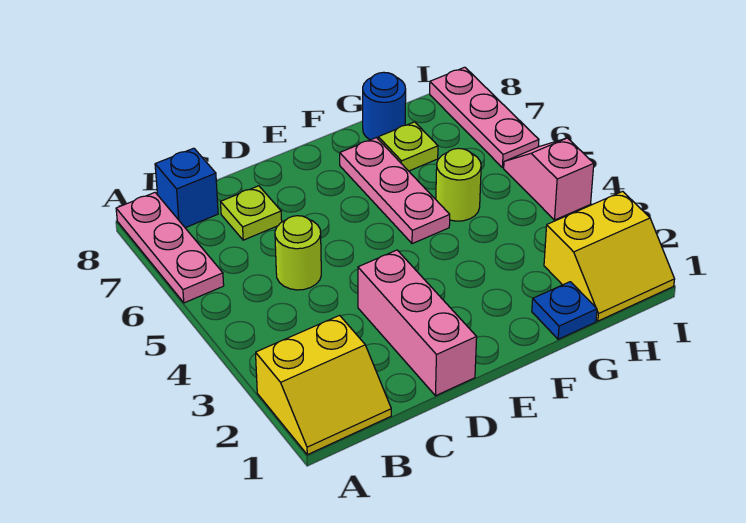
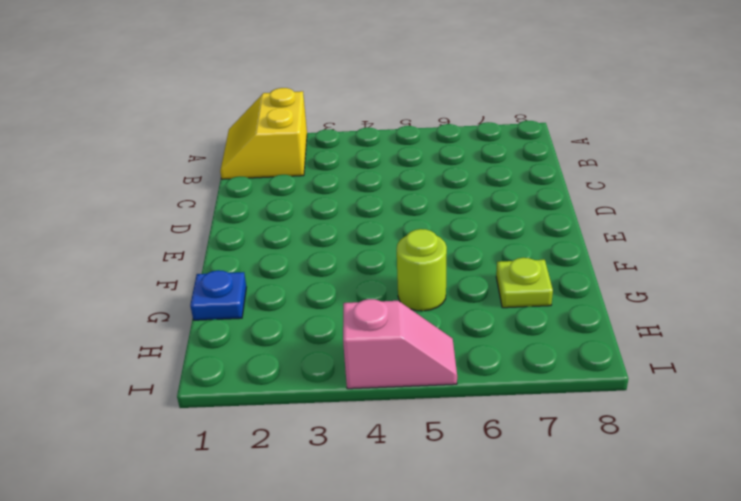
none -> pink plate A6:A8 level 1
none -> blue brick B8 level 1
none -> lime round brick C5 level 1

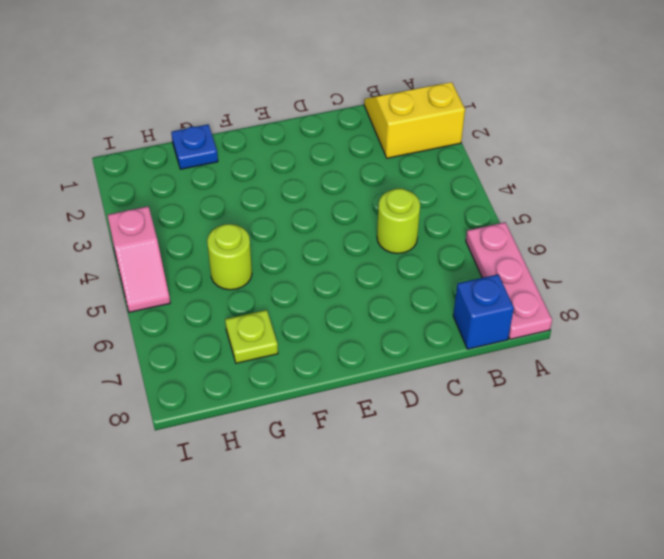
none -> lime plate C7 level 1
none -> pink brick D1:D3 level 1
none -> pink plate F5:F7 level 1

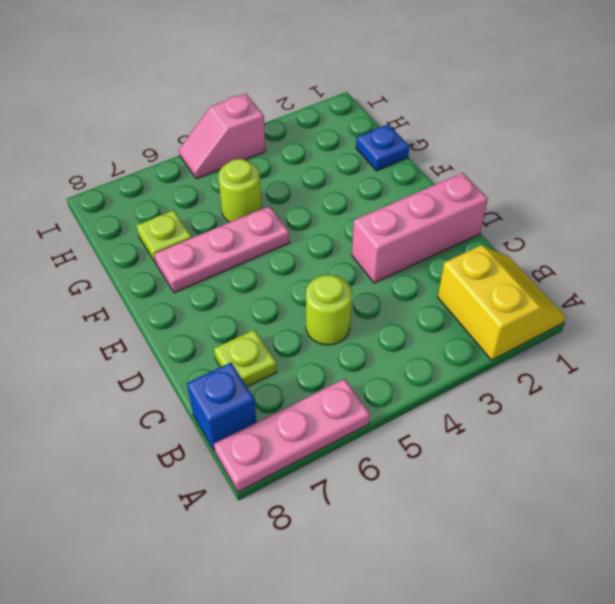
none -> blue round brick G8 level 1
none -> yellow slope H1:I2 level 1 top 2
none -> pink plate I6:I8 level 1

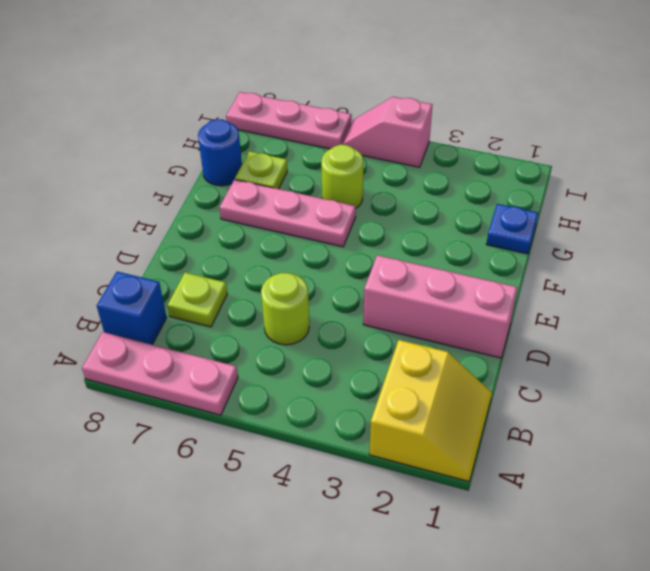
none -> yellow slope H1:I2 level 1 top 2

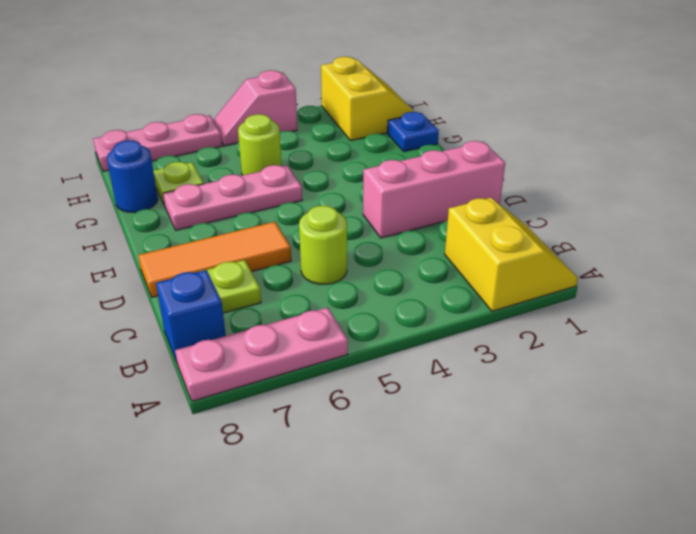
orange tile D6:D8 level 1 -> none

